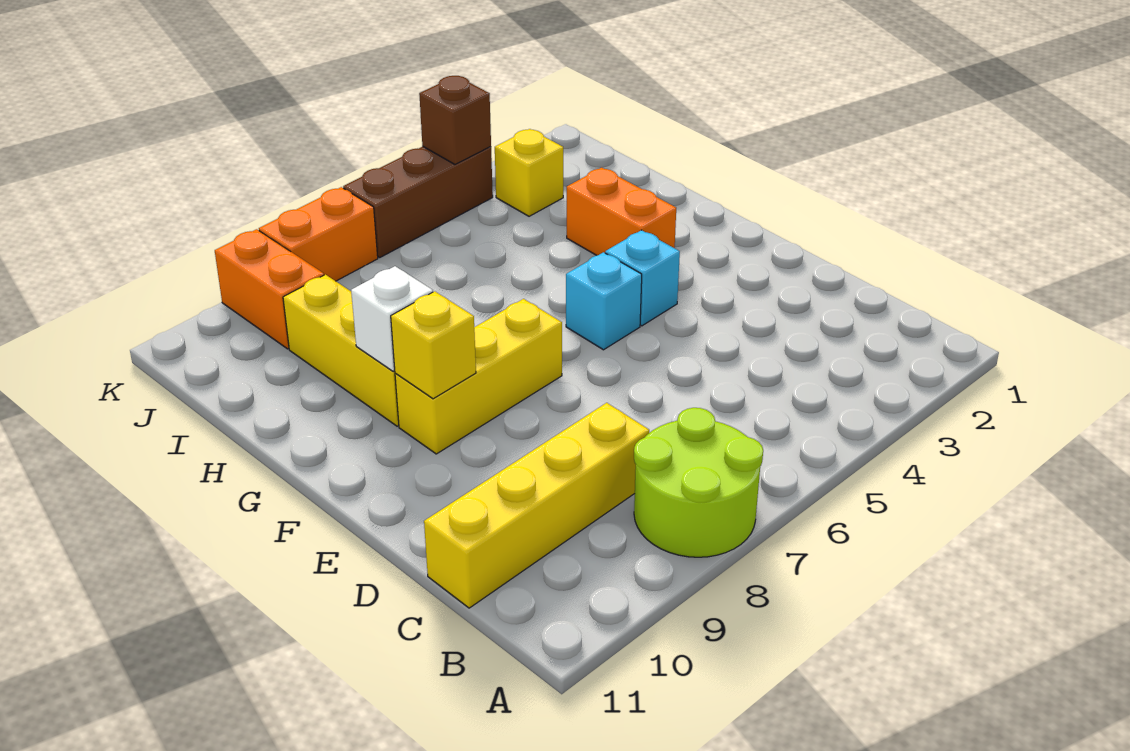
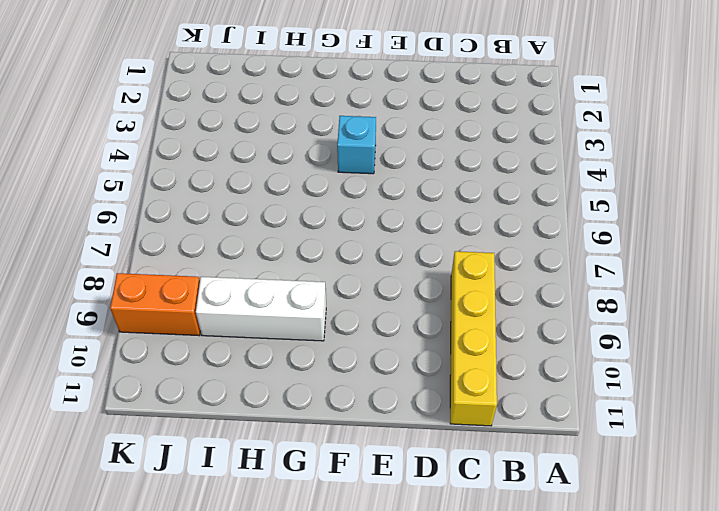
white brick G9:I9 level 1 -> yellow brick G9:I9 level 1
none -> lime round brick A7:B8 level 1
none -> cyan brick F5 level 1
none -> yellow brick F7:F9 level 1

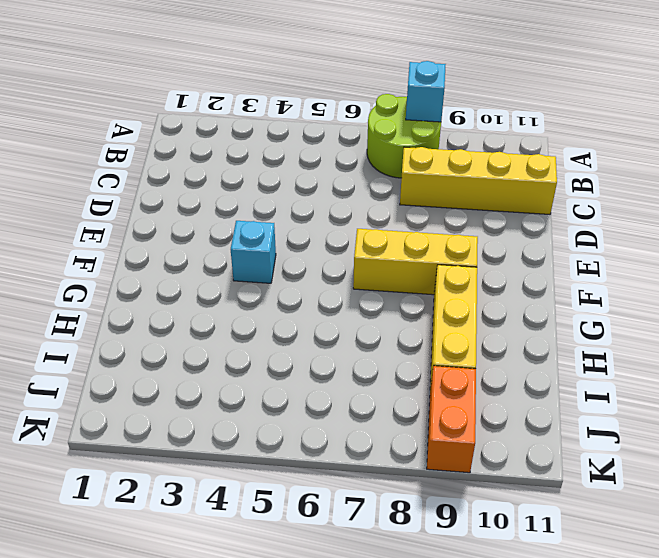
cyan brick A8 level 2 -> cyan brick F5 level 1
none -> orange brick G3:H3 level 1
none -> yellow brick J3 level 1
none -> brown brick K4:K6 level 1

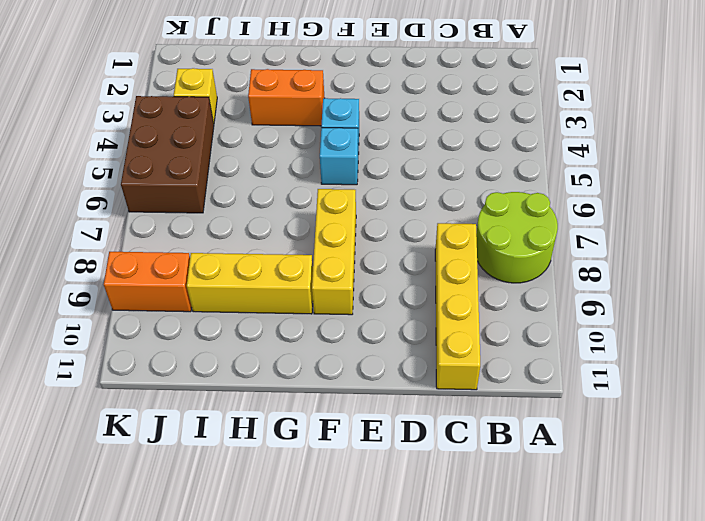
brown brick J4:K6 level 1 -> brown brick K4:K6 level 1
none -> orange brick K7:K8 level 1
none -> yellow brick F9 level 2
none -> white brick G9 level 2

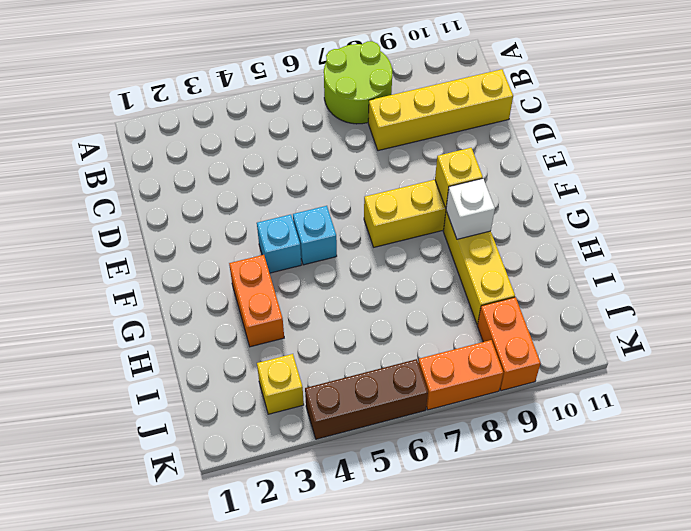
none -> brown brick K4 level 2

